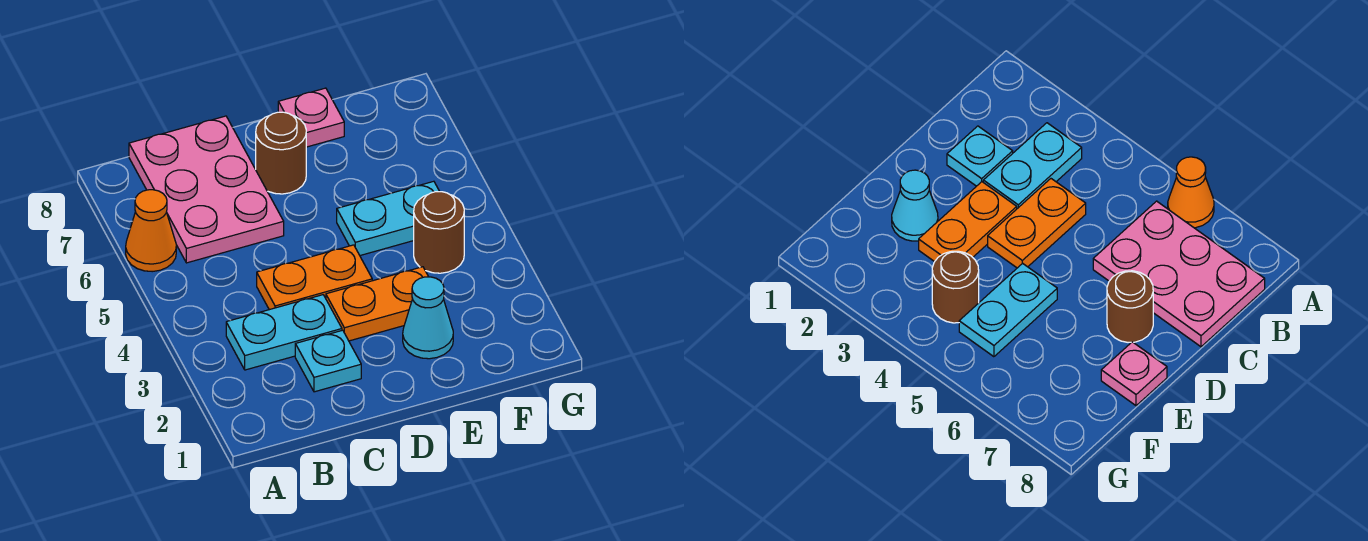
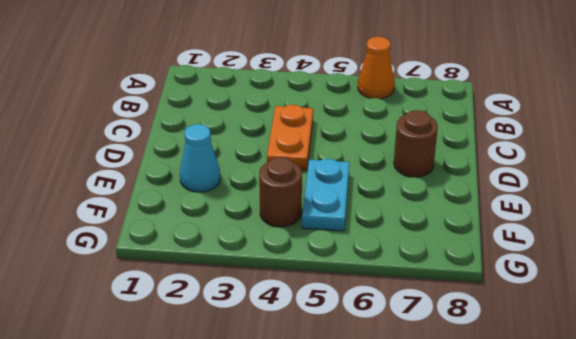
none -> cyan plate B3:C3 level 1
none -> pink plate B6:C8 level 1

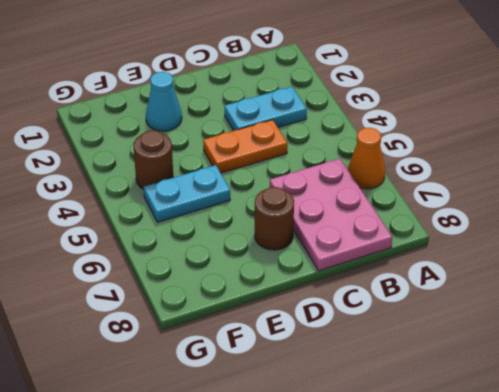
none -> cyan plate C2 level 1
none -> orange plate D3:E3 level 1

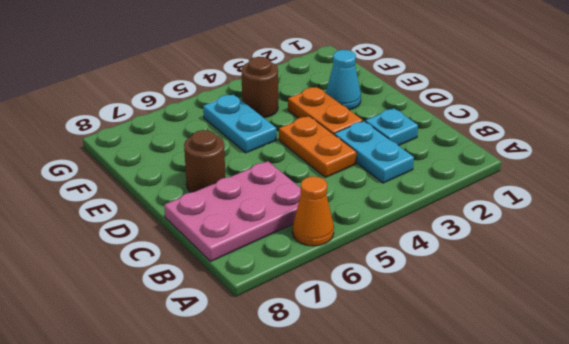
none -> pink plate E8 level 1

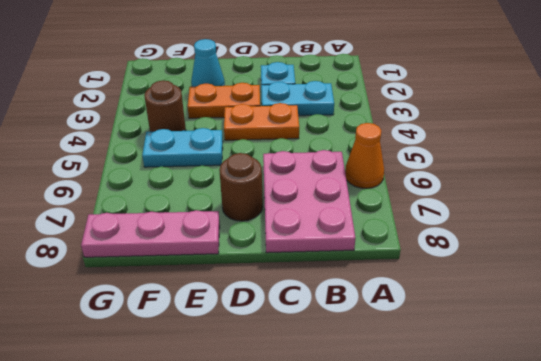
pink plate E8:G8 level 1 -> pink plate E8 level 1

